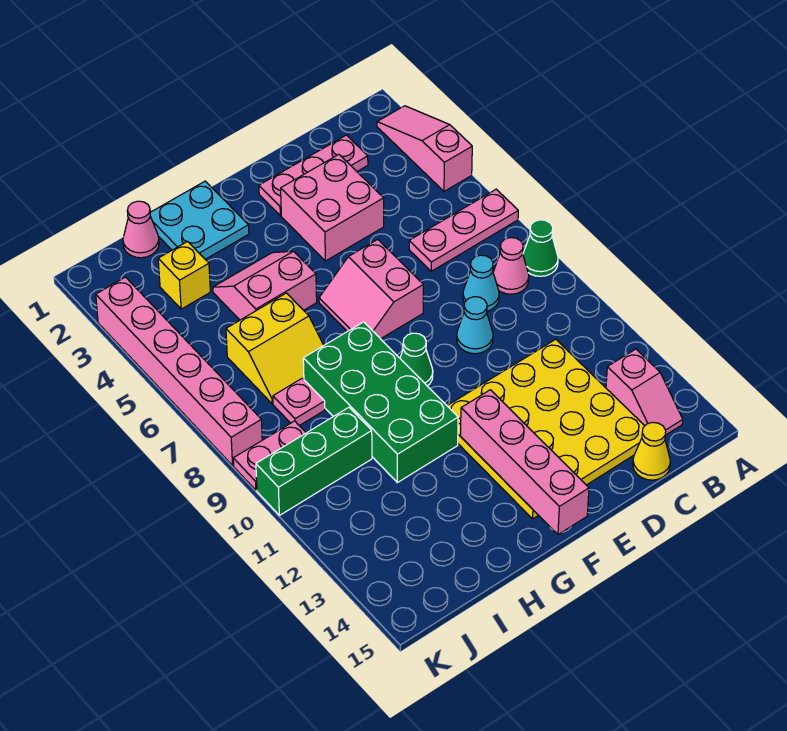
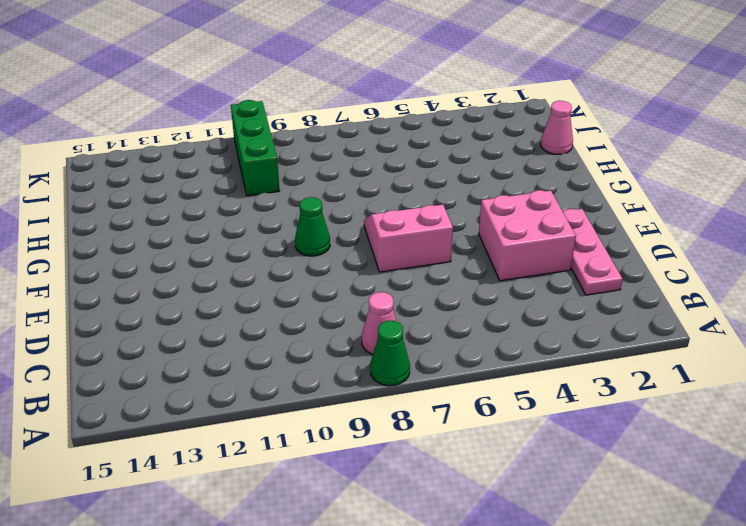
none -> pink slope A2:A4 level 1 top 4
none -> pink plate A6:C6 level 1
none -> pink slope B13:B14 level 1 top 13

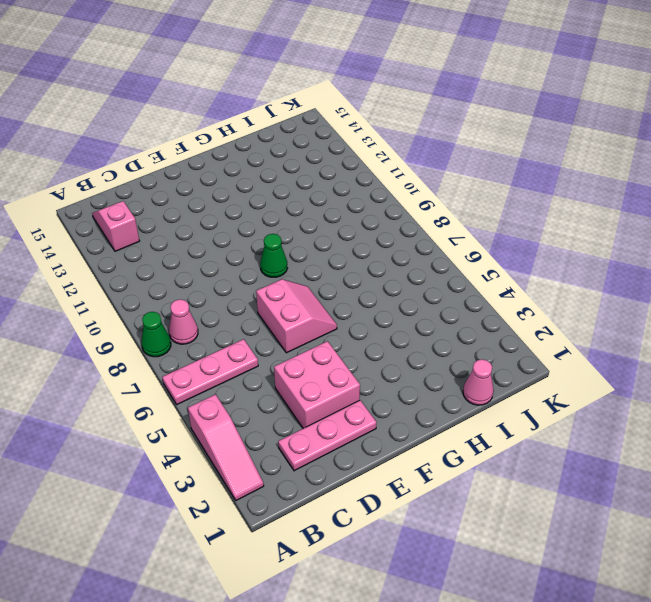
none -> cyan cone C8 level 1
none -> yellow plate C11:F14 level 1
none -> yellow cone C15 level 1

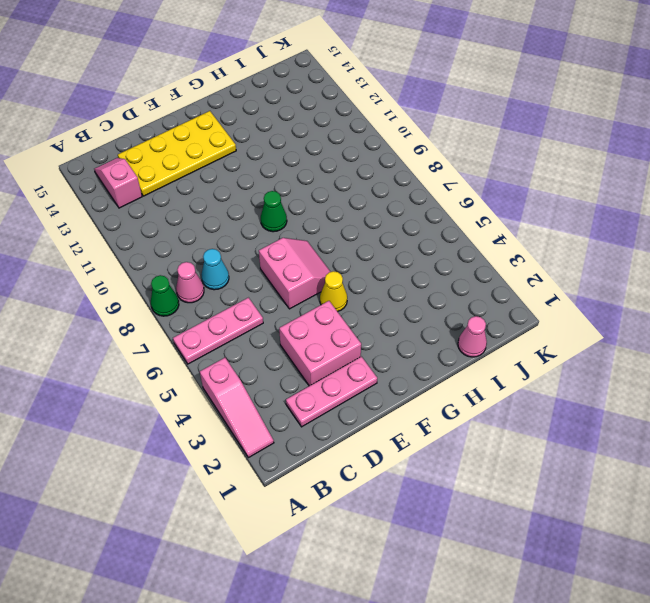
yellow plate C13:F14 level 1 -> yellow plate C11:F14 level 1
yellow cone F5 level 1 -> yellow cone C15 level 1
none -> cyan cone D9 level 1
none -> cyan plate G1:H2 level 1
none -> pink slope G4:H5 level 1 top 5

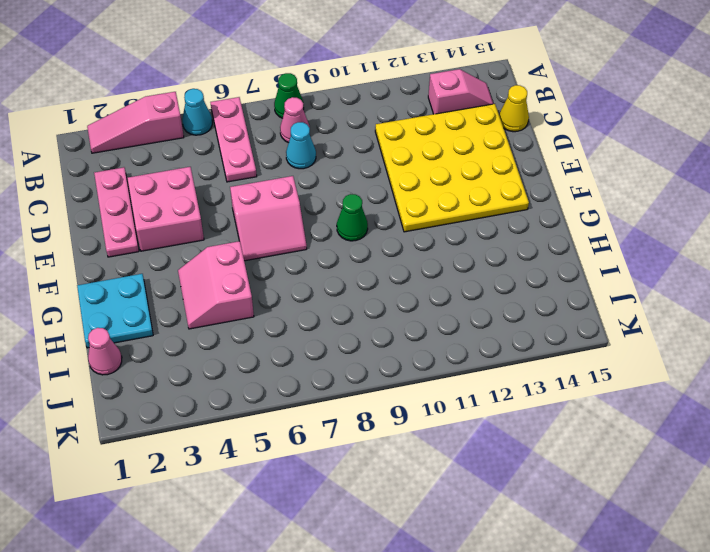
cyan cone A5 level 1 -> cyan cone D9 level 1
none -> green brick G8:H11 level 1
none -> yellow slope H6:I7 level 1 top 6
none -> yellow brick I3 level 1

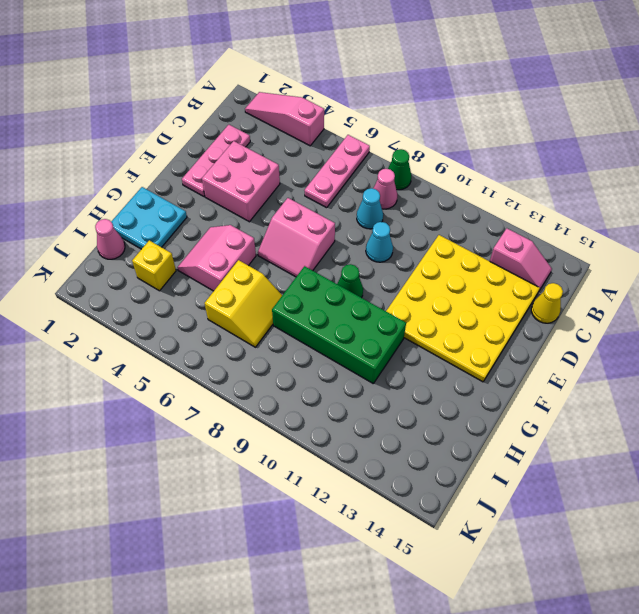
none -> pink plate I8 level 1
none -> green brick I10:K10 level 1
none -> pink plate J9:K9 level 1

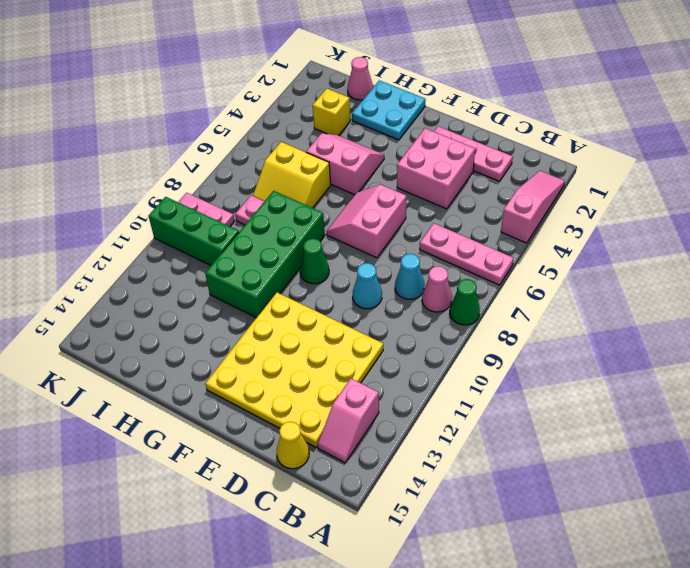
none -> pink brick K3:K8 level 1
none -> pink brick F12:F15 level 2

